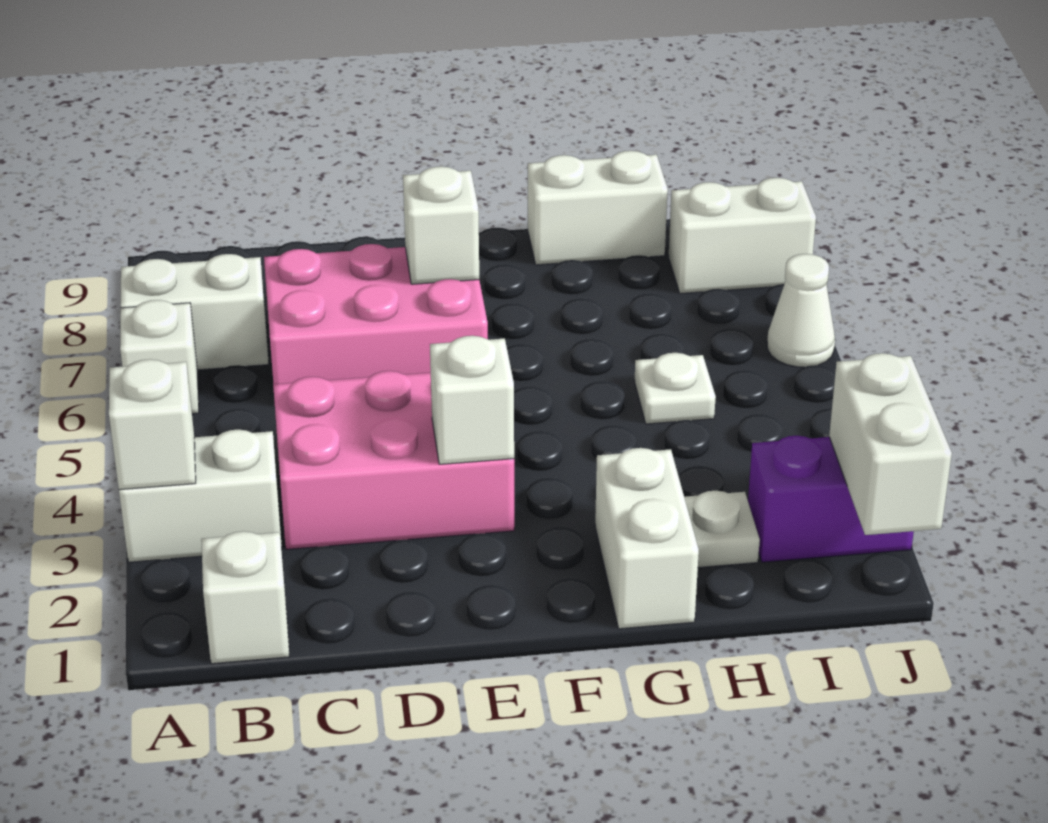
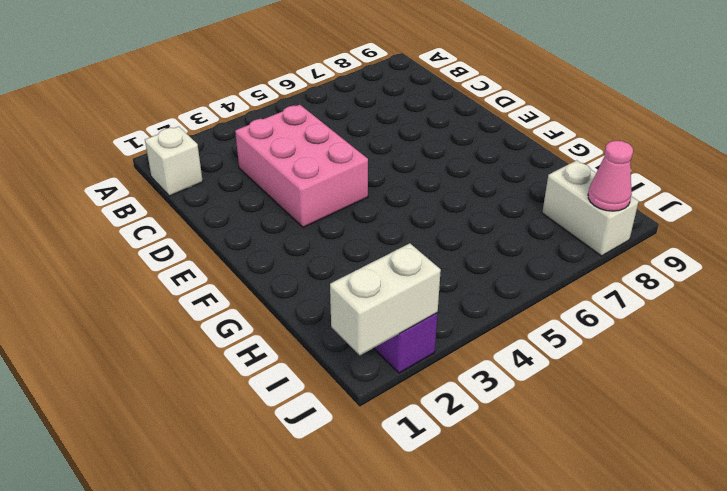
pink cone J8 level 2 -> none
none -> white brick A3:B3 level 1
none -> white brick A6 level 1
none -> white brick A7:B7 level 1

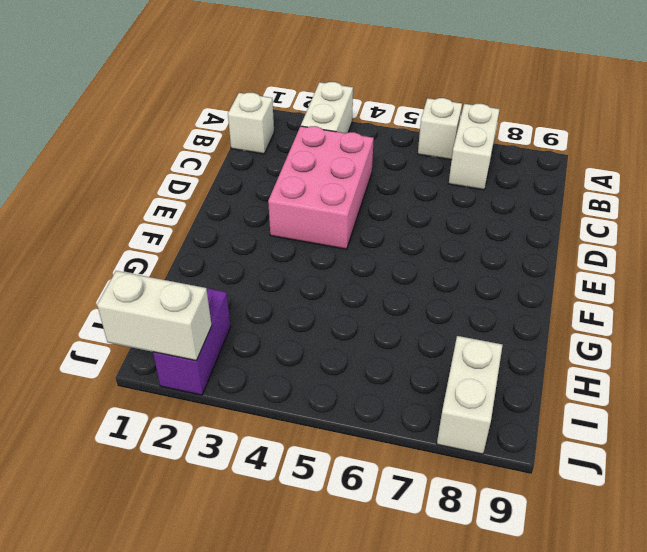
none -> pink brick C6:E7 level 1
none -> white brick G1:G2 level 1
none -> white brick G9:H9 level 1

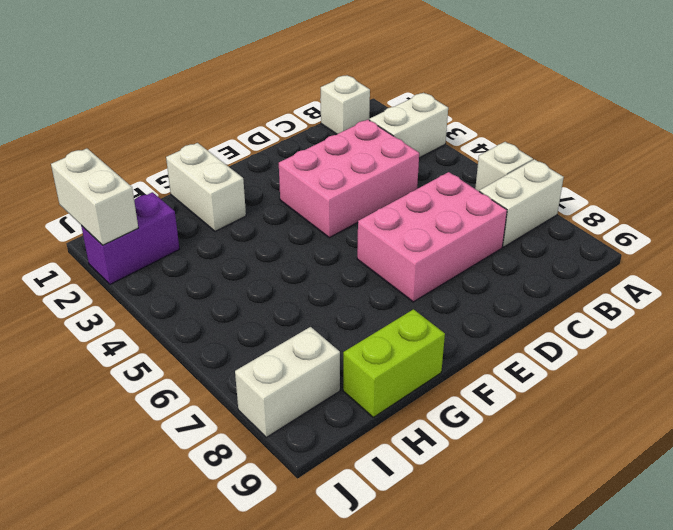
lime brick G9:H9 level 1 -> white brick G9:H9 level 1
none -> white plate H2 level 1
none -> white plate H5 level 1
none -> white cone J6 level 1

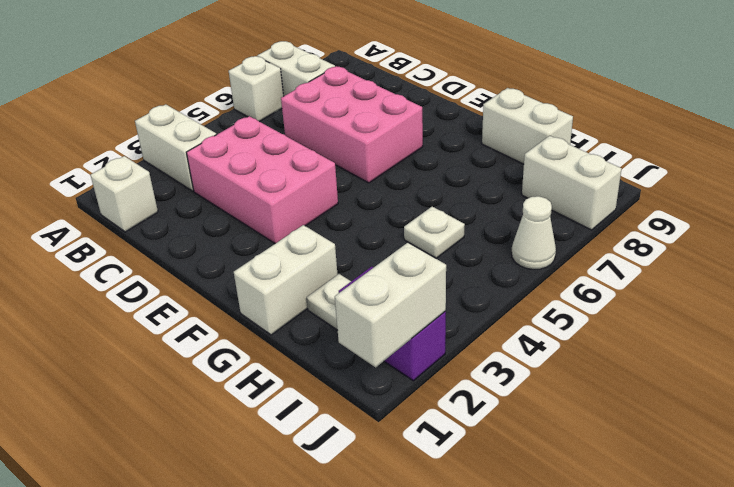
none -> white brick A3 level 2
none -> white brick E3 level 2
none -> white brick E7 level 2

